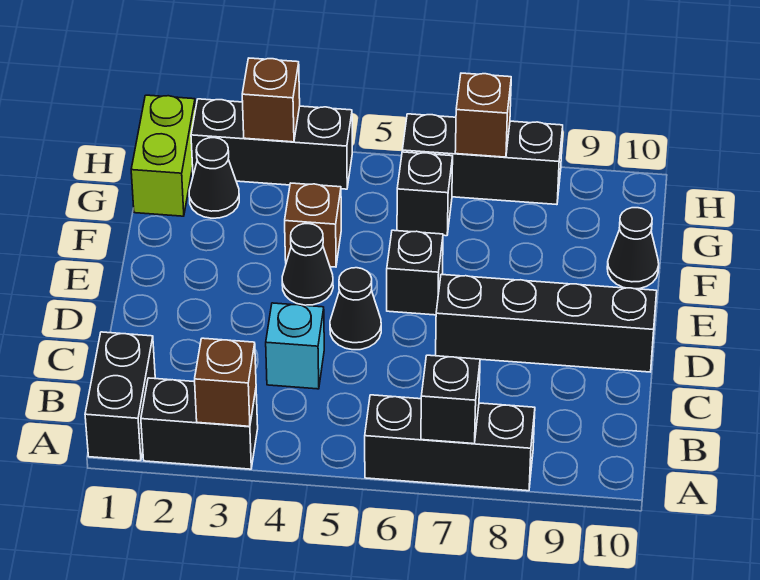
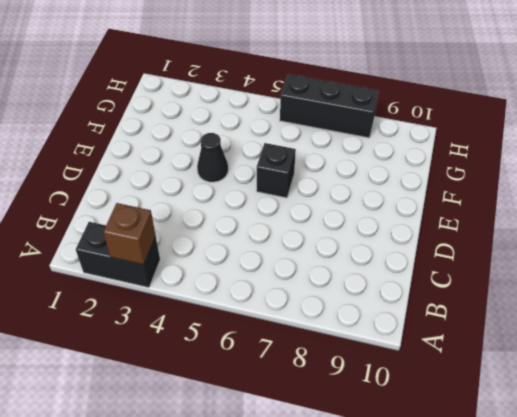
none -> black brick A1:B1 level 1
none -> black brick A6:A8 level 1
none -> cyan brick C4 level 1

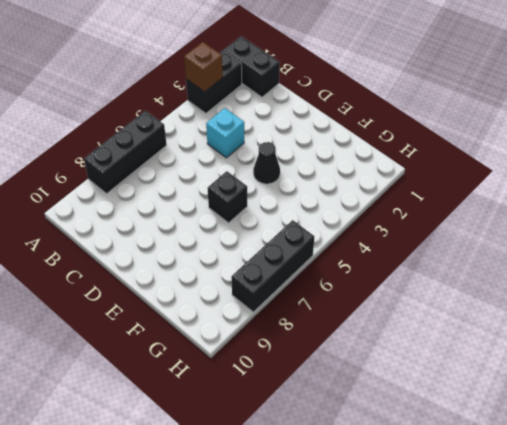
none -> black cone D5 level 1
none -> black brick D7:D10 level 1
none -> brown brick F4 level 1

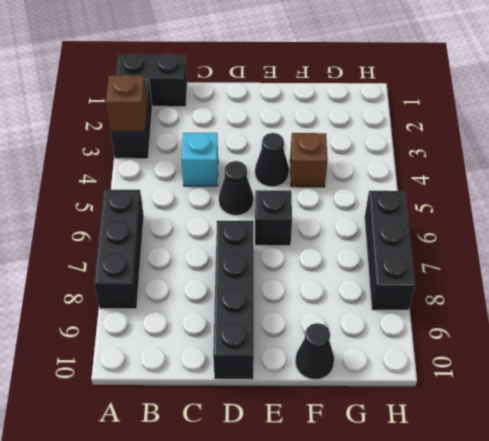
none -> lime brick G1:H1 level 1
none -> black cone G2 level 1
none -> black brick G6 level 1

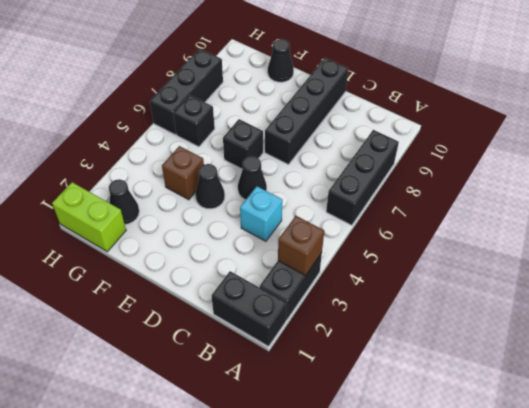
none -> black brick H2:H4 level 1
none -> black brick A7 level 2
none -> brown brick H3 level 2

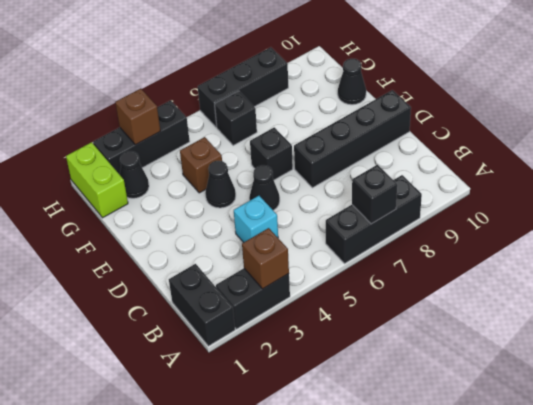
none -> brown brick H7 level 2

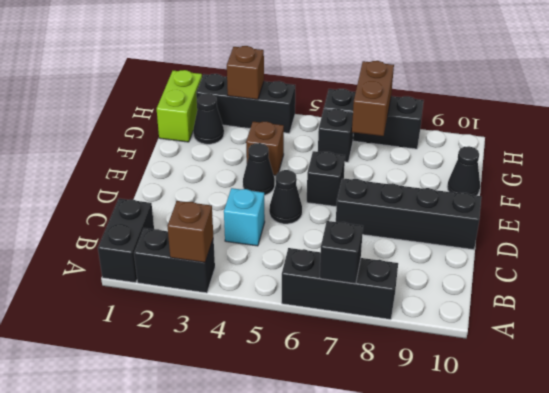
brown brick G7:H7 level 2 -> brown brick H7 level 2

